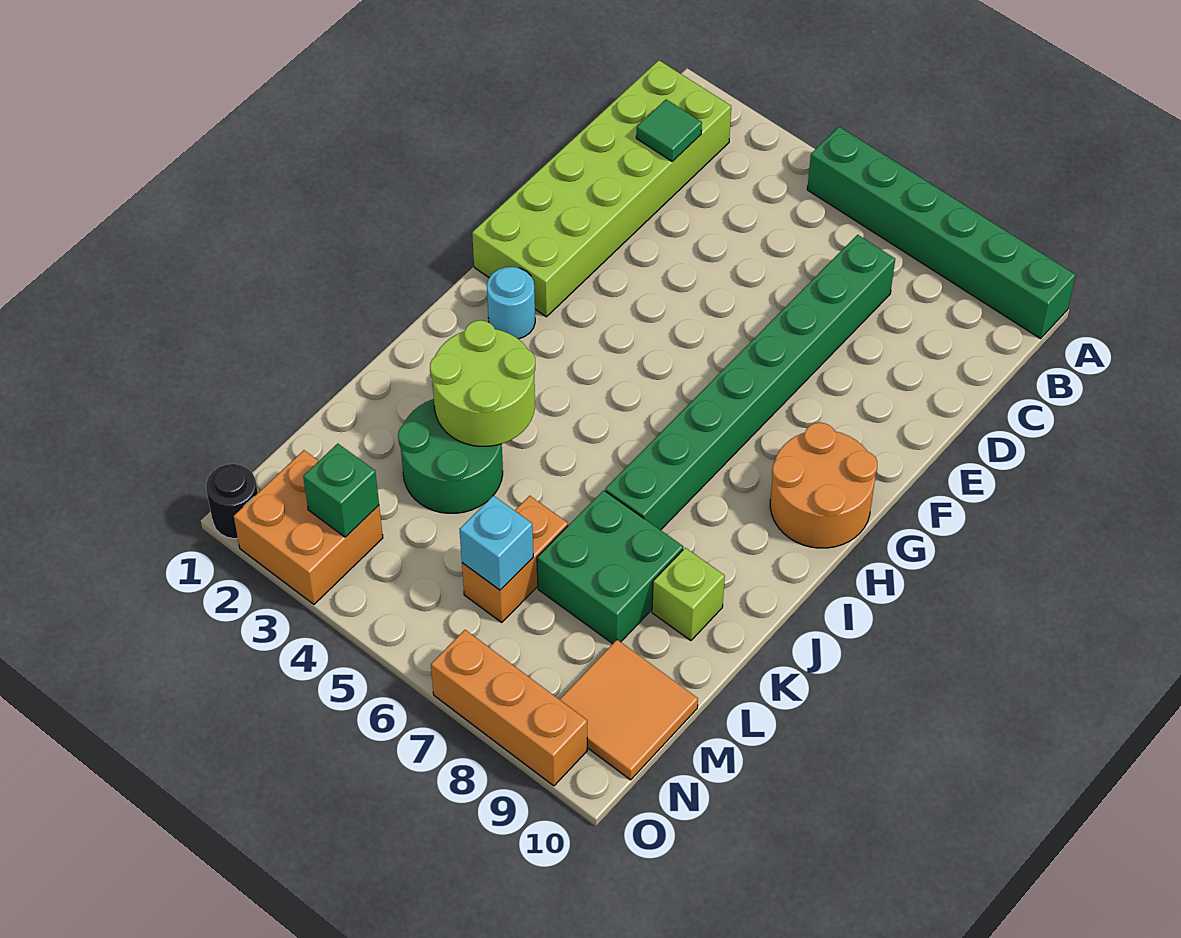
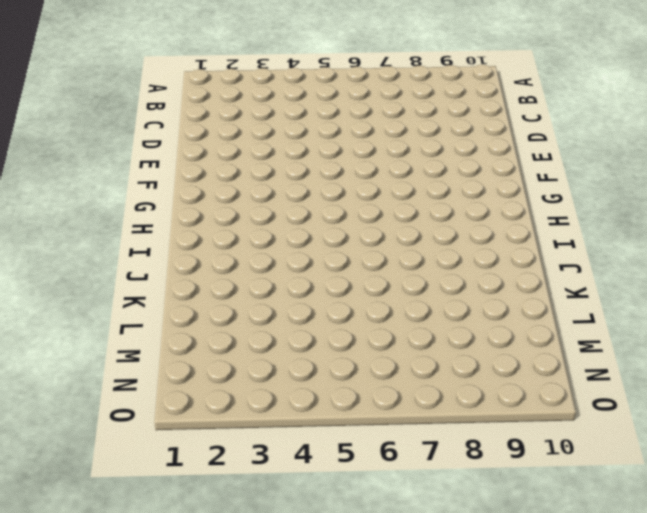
none -> green brick A5:A10 level 1
none -> lime brick B1:G2 level 1
none -> green brick C7:J7 level 1

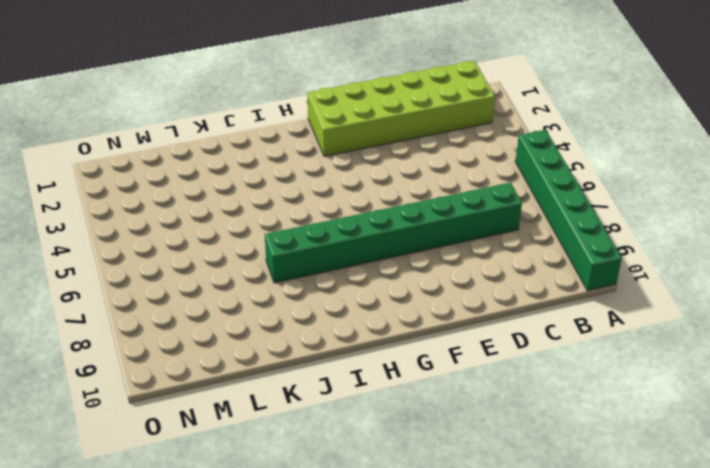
none -> orange round brick G9:H10 level 1
none -> cyan round brick H2 level 1
none -> green round brick K3:L4 level 1

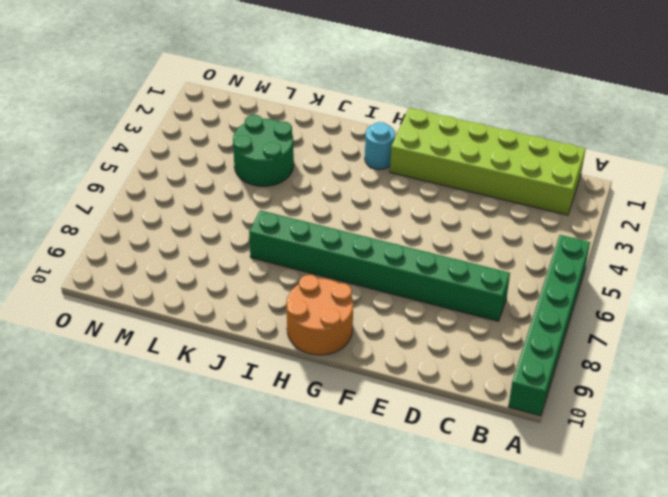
none -> green brick K7:L8 level 1
none -> lime brick K9 level 1
none -> orange brick L6:M6 level 1

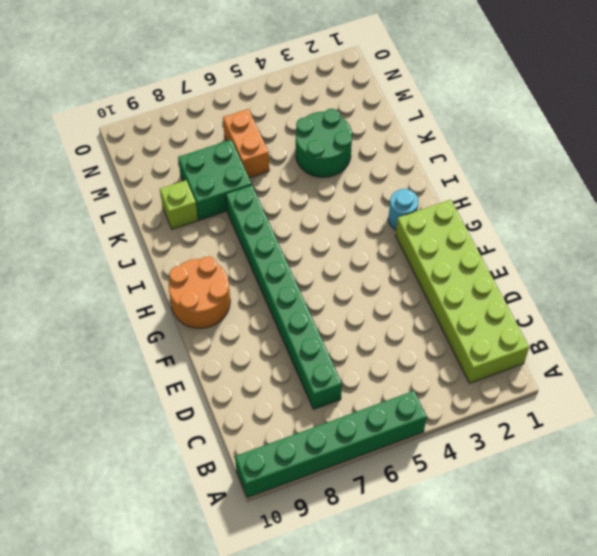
none -> orange tile M9:N10 level 1
none -> orange brick N2:O3 level 1
none -> black round brick O1 level 1

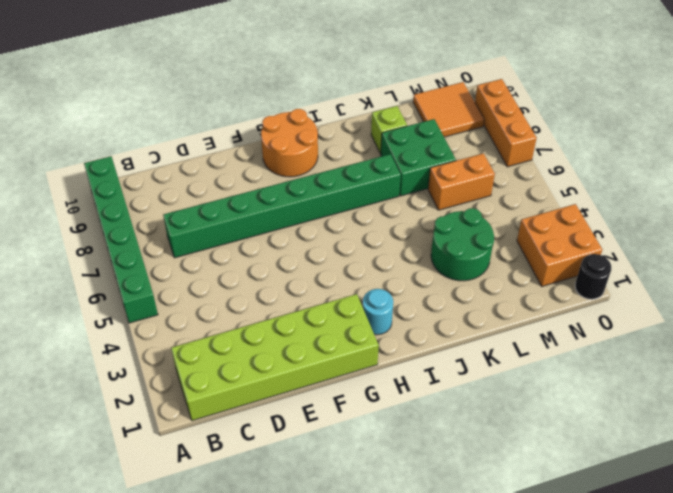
none -> green tile C2 level 2
none -> lime round brick J3:K4 level 2
none -> cyan brick M6 level 2

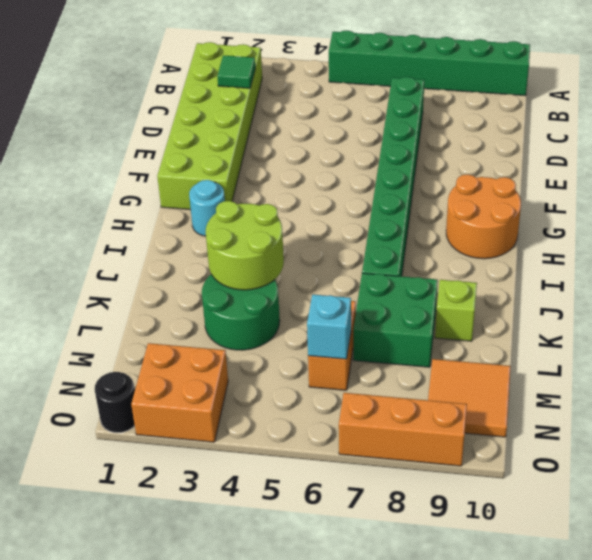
none -> green brick N3 level 2

